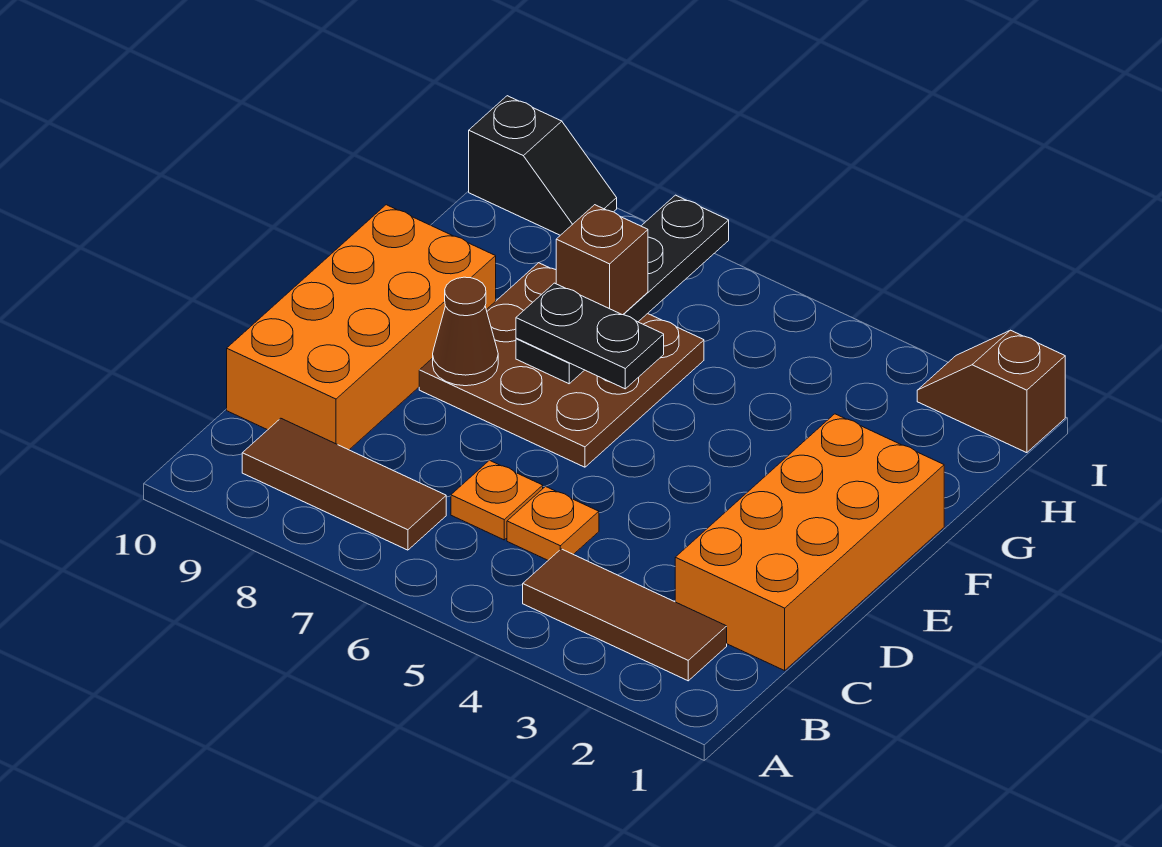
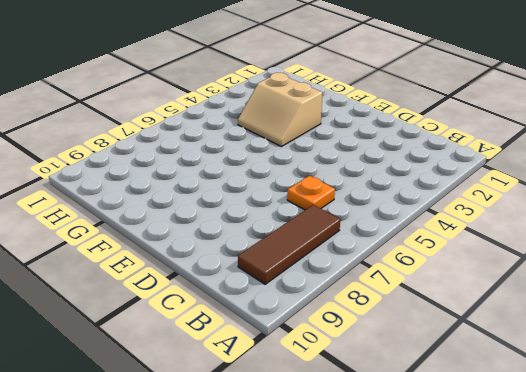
tan slope F3:G4 level 1 top 3 -> none
none -> brown tile B2:B4 level 1
none -> orange brick C1:F2 level 1
none -> orange plate C5 level 1

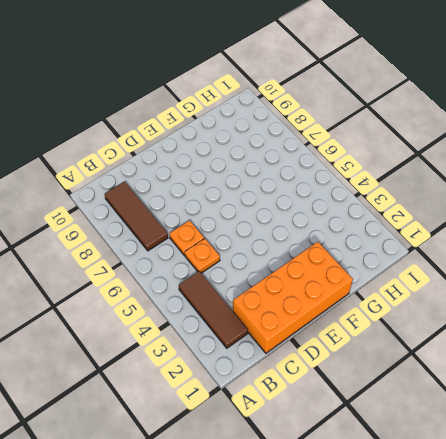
none -> orange brick C9:F10 level 1
none -> brown plate E6:G8 level 1
none -> brown slope I1:I2 level 1 top 1

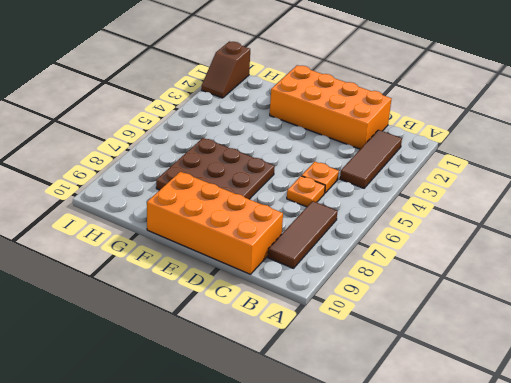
none -> black slope I9:I10 level 1 top 10
none -> brown cone E8 level 2
none -> black plate F7:I7 level 2

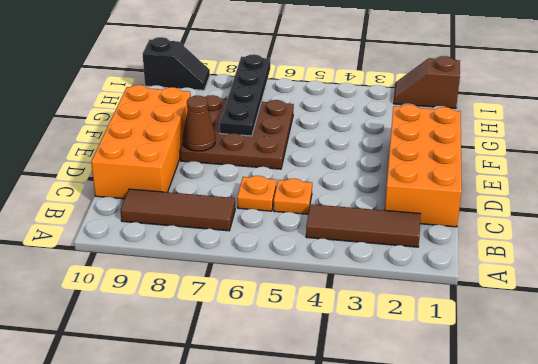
none -> black plate F6:F7 level 3
none -> brown brick G7 level 3

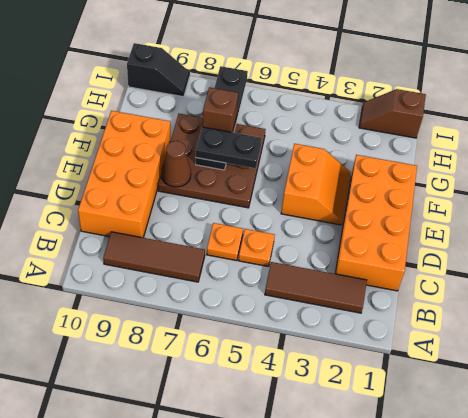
orange slope E3:F4 level 1 top 4 -> none

